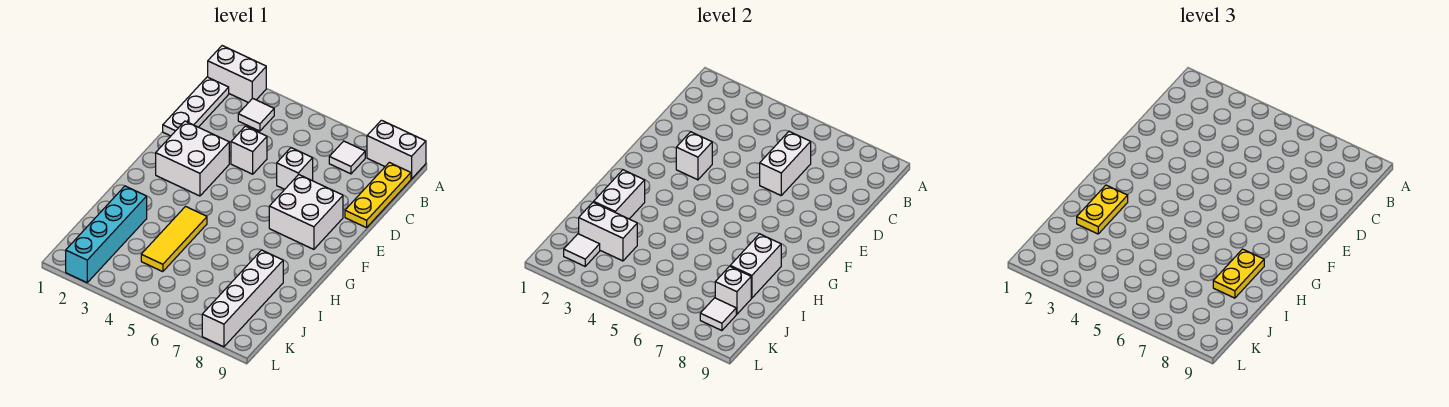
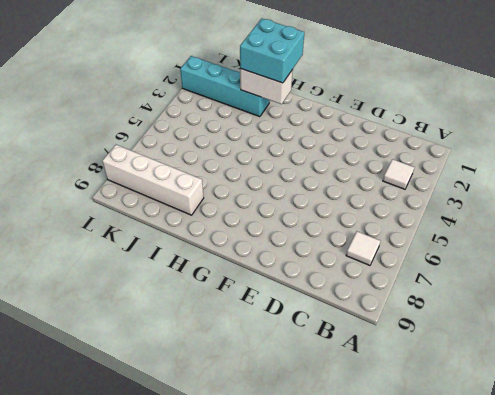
cyan brick H1:I2 level 3 -> yellow plate H2:I2 level 3
none -> white brick A1:A2 level 1
none -> white brick A8:A9 level 1
none -> white plate B1:D1 level 1

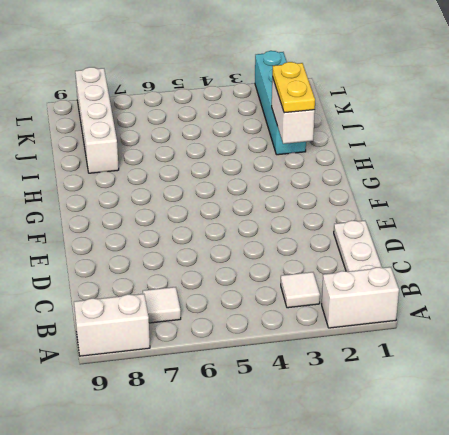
none -> yellow plate B9:D9 level 1
none -> white brick D4 level 1
none -> white brick D6 level 1

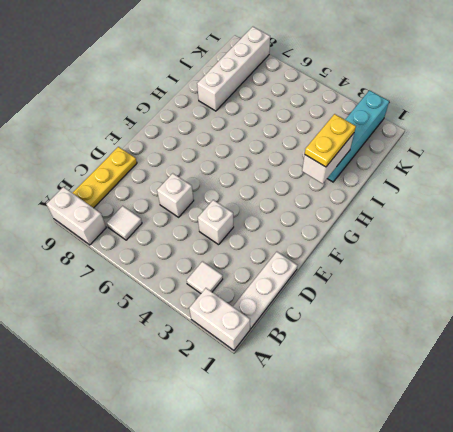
none -> white brick E2:F3 level 1
none -> white brick E7:F8 level 1
none -> yellow tile H4:J4 level 1

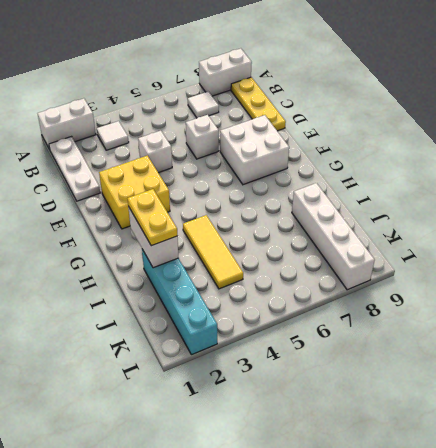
yellow brick E2:F3 level 1 -> white brick E2:F3 level 1
none -> white brick C6:D6 level 2
none -> white brick E3 level 2
none -> white brick H8:I8 level 2

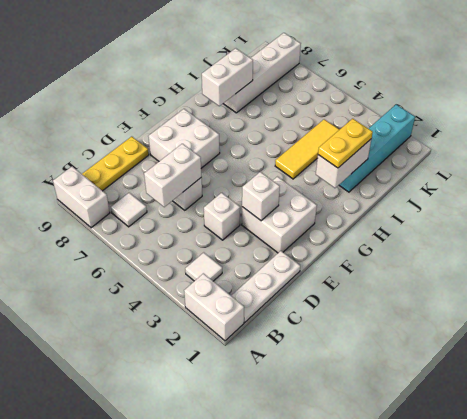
none -> white brick J2:J3 level 2
none -> white brick J8 level 2
none -> white tile K2 level 2

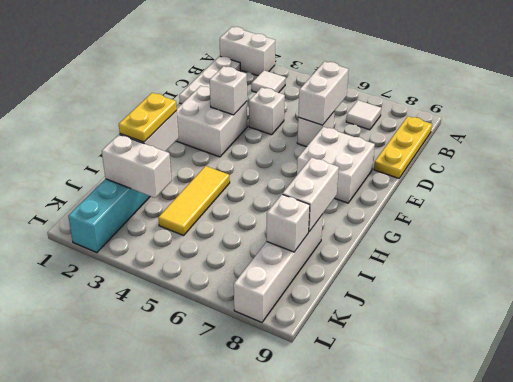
none -> white brick A8:A9 level 1
none -> white tile K2 level 2
none -> white tile K8 level 2

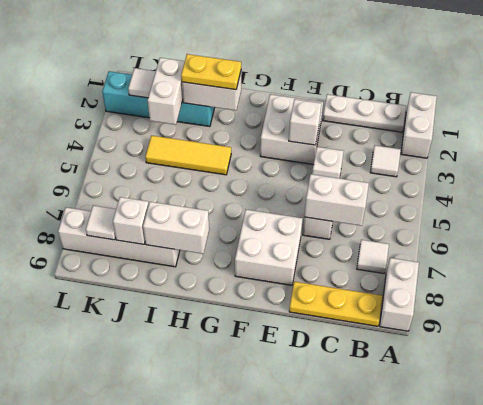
none -> yellow plate H8:I8 level 3

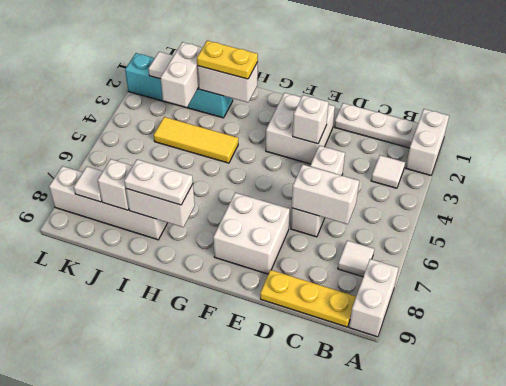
white plate H8:I8 level 3 -> yellow plate H8:I8 level 3

